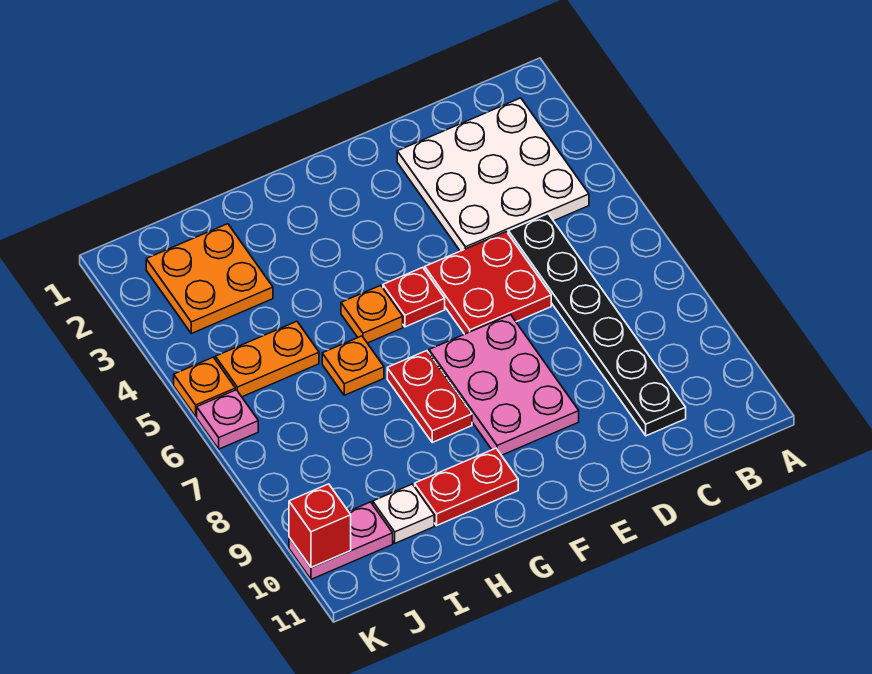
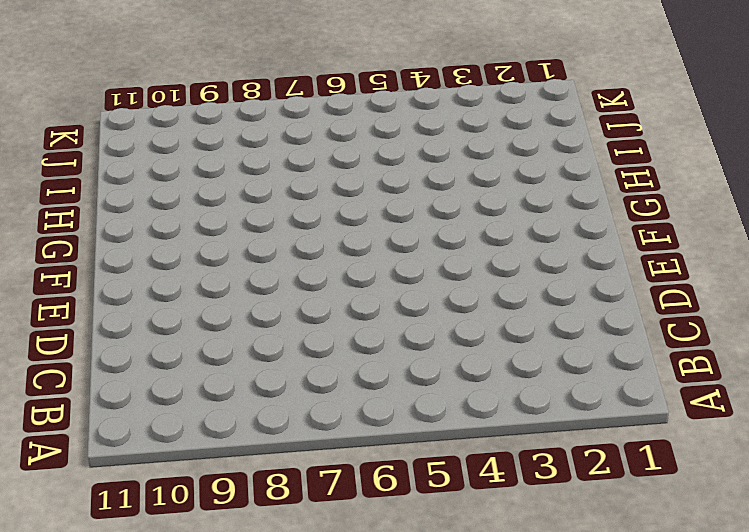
none -> white plate B2:D4 level 1
none -> black plate C5:C10 level 1
none -> red plate D5:E6 level 1

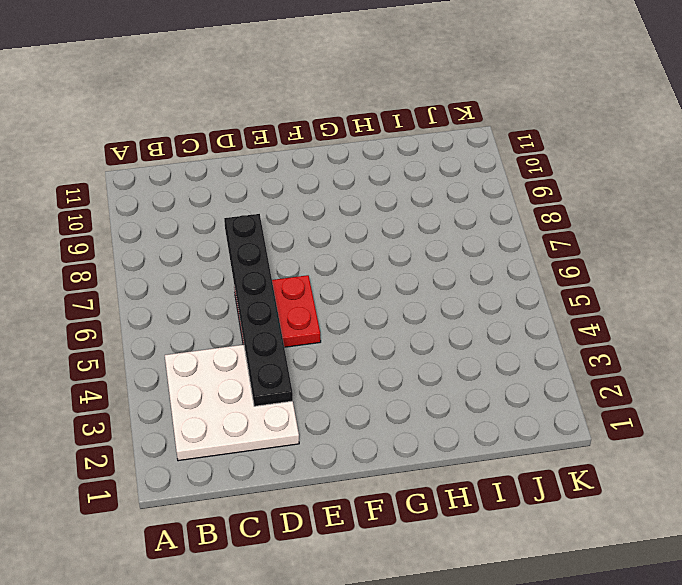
black plate D3:D8 level 2 -> black plate C5:C10 level 1
none -> pink plate E7:F9 level 1
none -> red plate F5 level 1
none -> orange plate G5 level 1

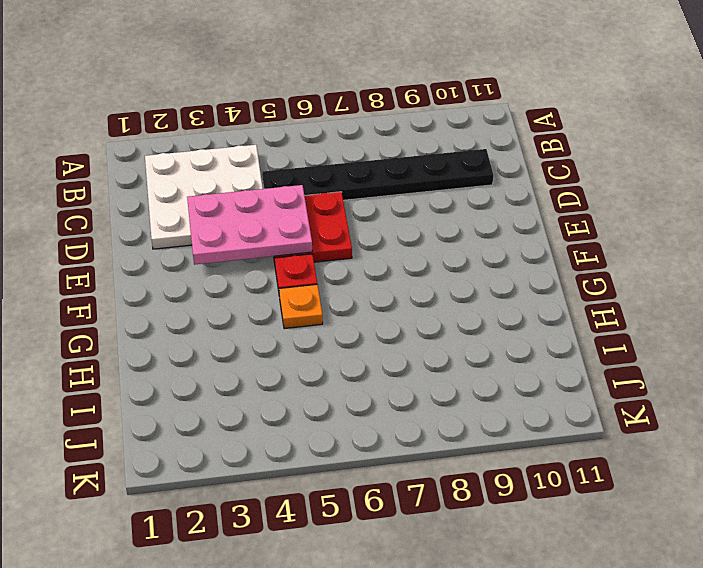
pink plate D3:E5 level 2 -> pink plate E7:F9 level 1
none -> red plate G7:G8 level 1
none -> red plate G10:H10 level 1
none -> orange plate H6 level 1

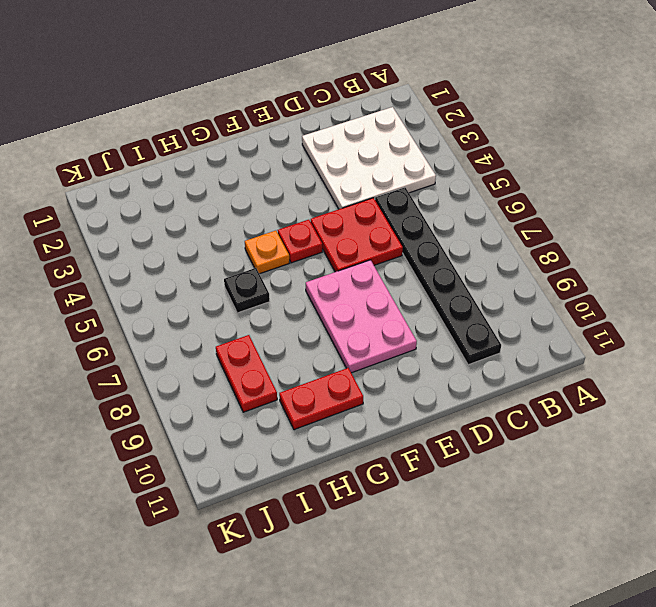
black plate H6 level 1 -> orange plate H6 level 1
red plate I8:I9 level 1 -> red plate G7:G8 level 1
none -> orange plate I2:J3 level 1
none -> orange plate I5:J5 level 1
none -> white plate I10 level 1

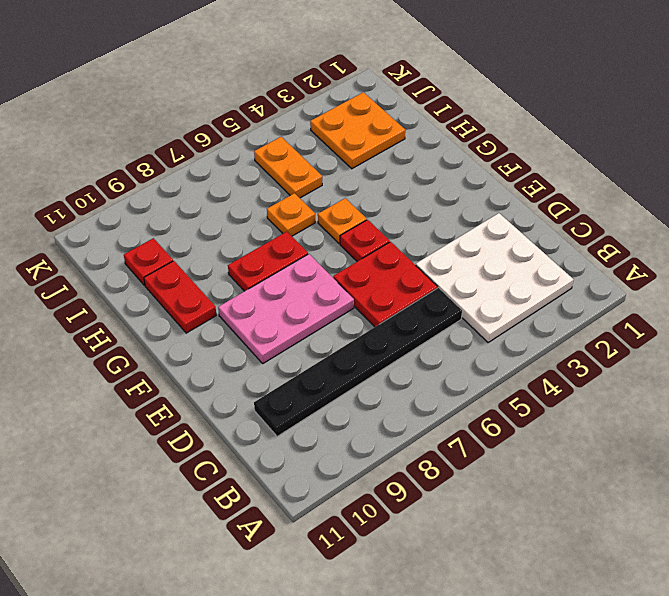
red plate I10 level 1 -> white plate I10 level 1
none -> pink plate J10:K10 level 1
none -> orange plate K5 level 1
none -> pink plate K6 level 1

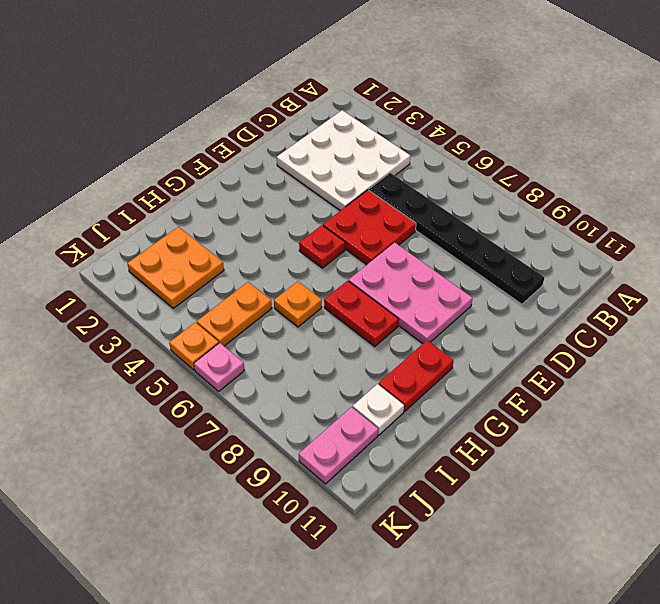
none -> orange plate G5 level 1
none -> red brick K10 level 2

